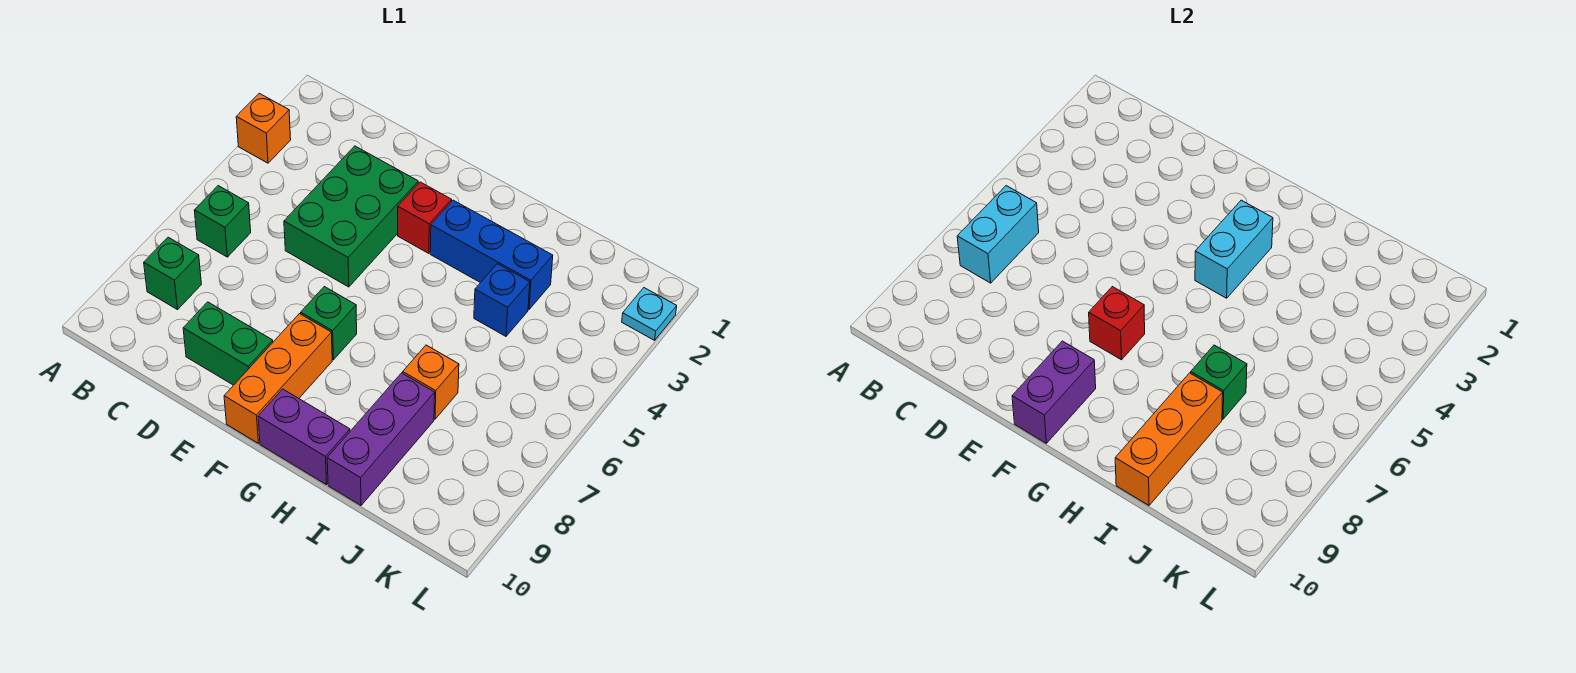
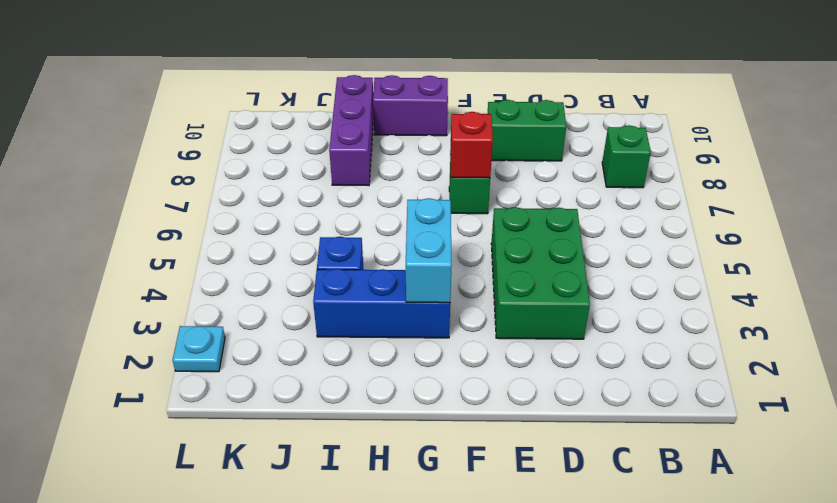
none -> orange brick A3 level 1
none -> green brick B6 level 1
none -> red brick F3 level 1

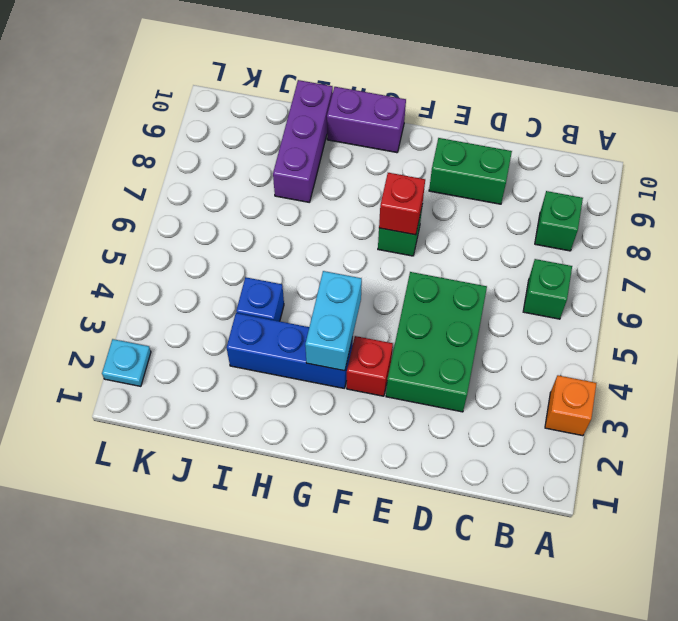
none -> orange brick F8:F10 level 1
none -> orange brick I7 level 1
none -> cyan brick B6:B7 level 2

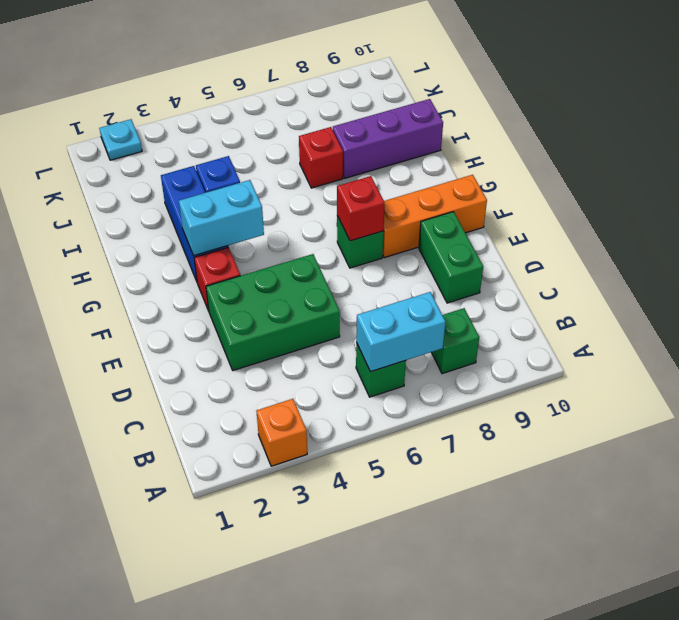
red brick I7 level 1 -> orange brick I7 level 1
none -> purple brick G10:H10 level 1
none -> purple brick F9:F10 level 2
none -> green brick I7 level 2

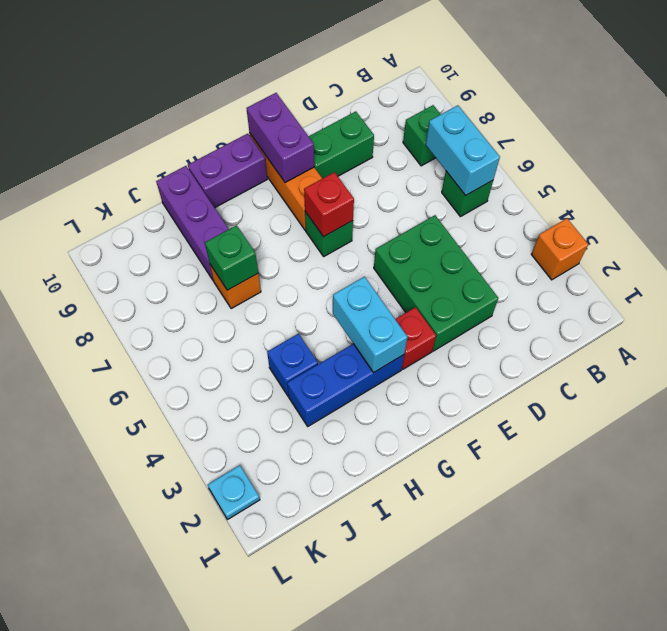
none -> orange brick I8:I10 level 2

